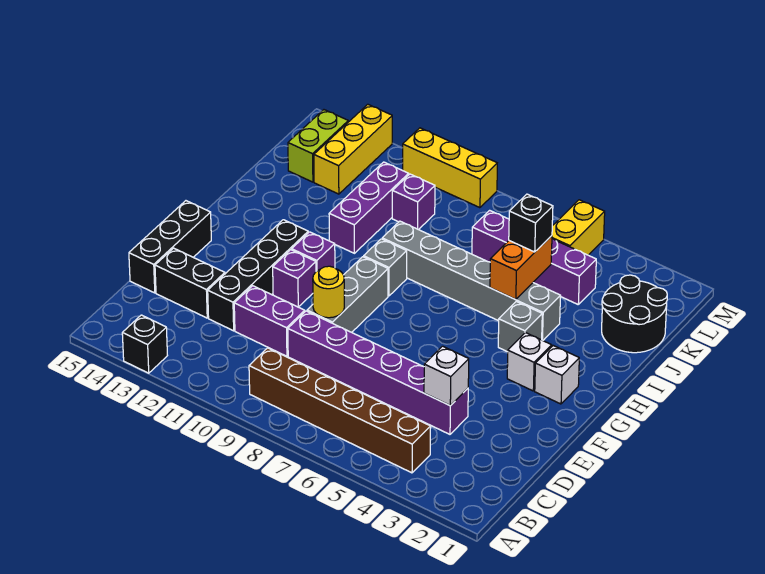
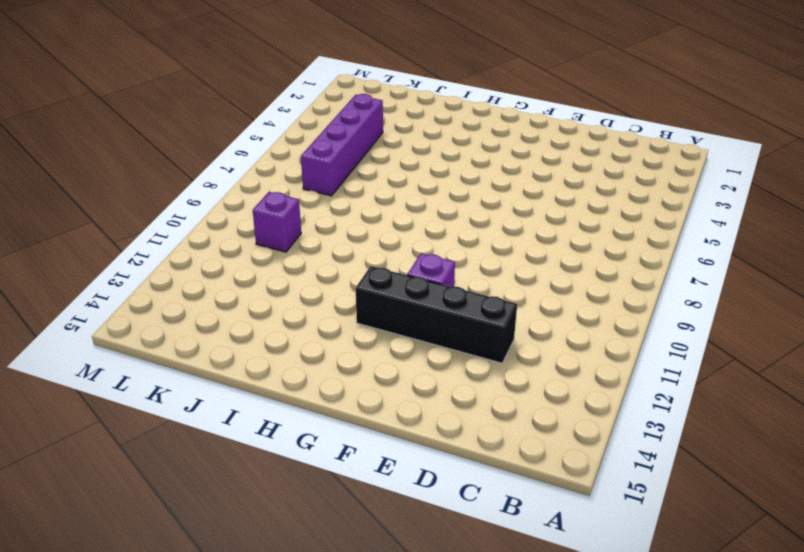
none -> black brick A13 level 1
none -> brown brick B4:B9 level 1
none -> purple brick D4:D9 level 1

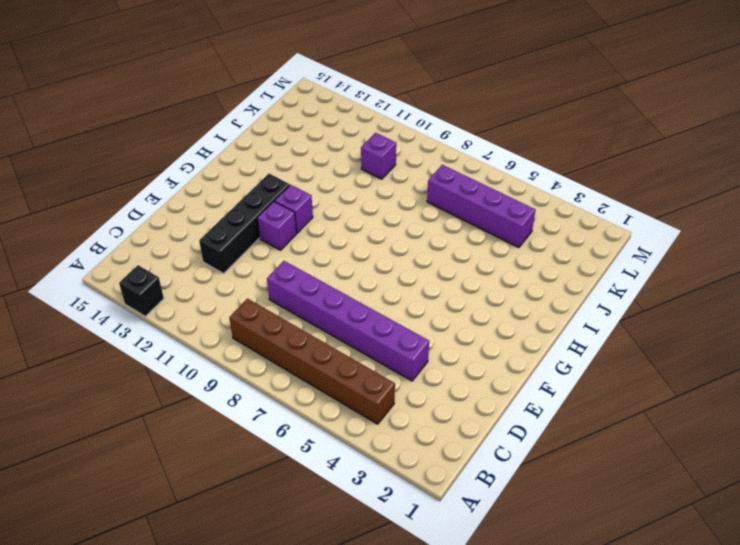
none -> purple brick D10:D11 level 1
none -> black brick D13:D14 level 1
none -> black brick D15:F15 level 1

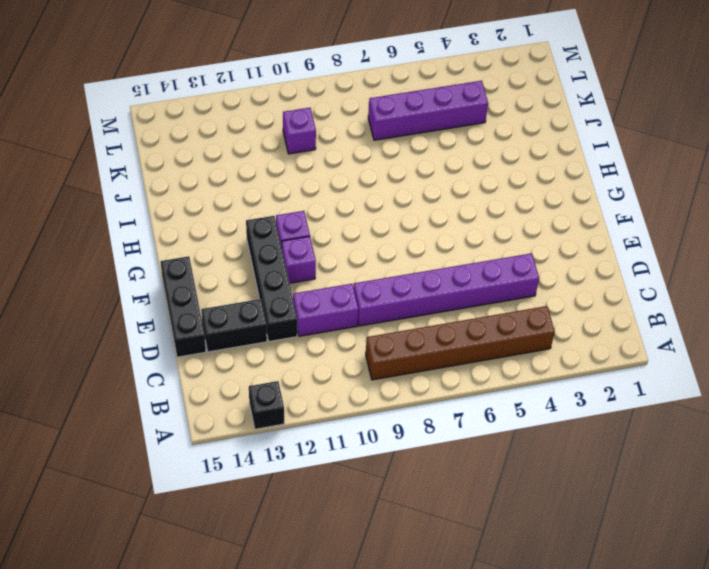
none -> grey brick E9:G9 level 1
none -> white brick G2 level 1
none -> white brick G3 level 1

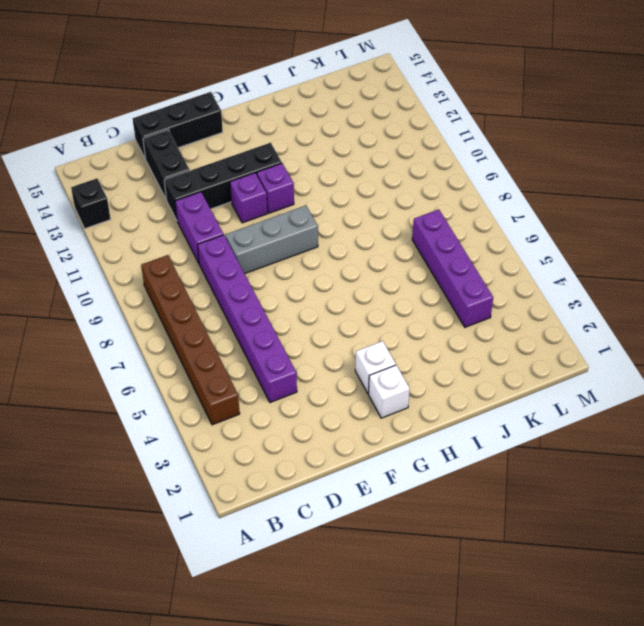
none -> grey brick H4 level 1
none -> grey brick H9 level 1
none -> grey brick I4:I9 level 1

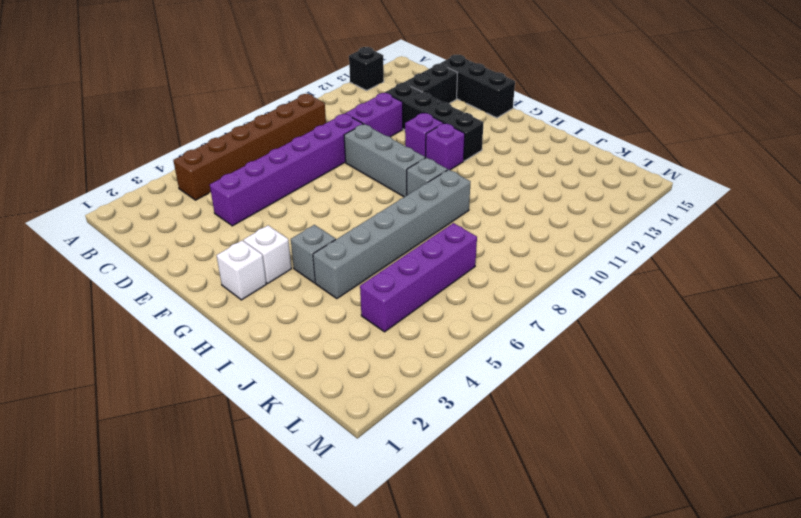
none -> purple brick I11:K11 level 1
none -> black round brick J1:K2 level 1
none -> purple brick K10 level 1

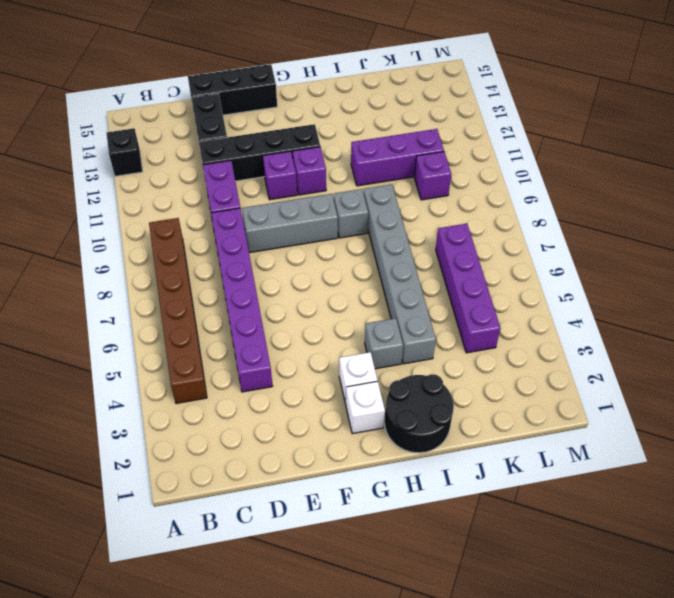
black round brick H1:I2 level 1 -> black round brick J1:K2 level 1
none -> yellow brick K13:M13 level 1
none -> lime brick K14:L14 level 1
none -> yellow brick L5:M5 level 1

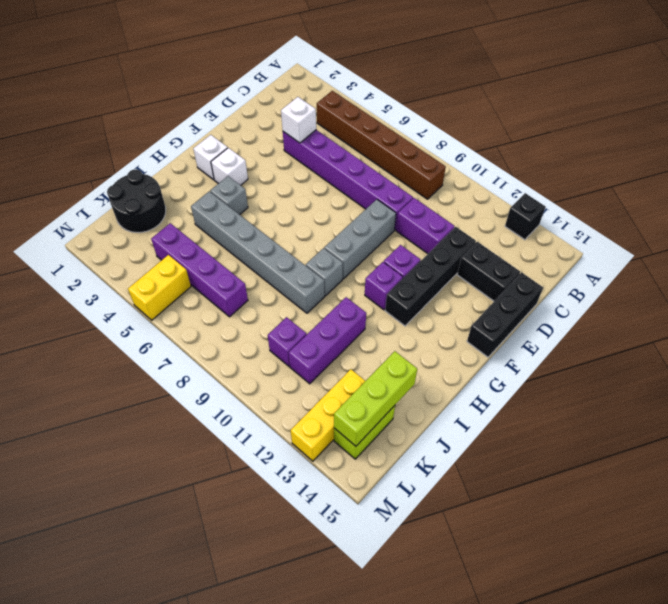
lime brick J14:L14 level 2 -> none
none -> yellow brick M9:M11 level 1
none -> yellow round brick E9 level 2
none -> orange brick I5:J5 level 2

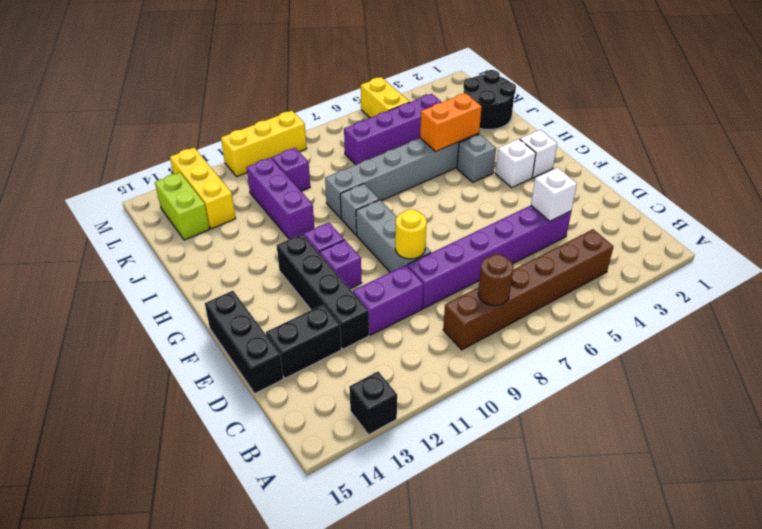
brown round brick B8 level 2 -> none
orange brick I4:I5 level 2 -> orange brick I5:J5 level 2
none -> black brick J5 level 3

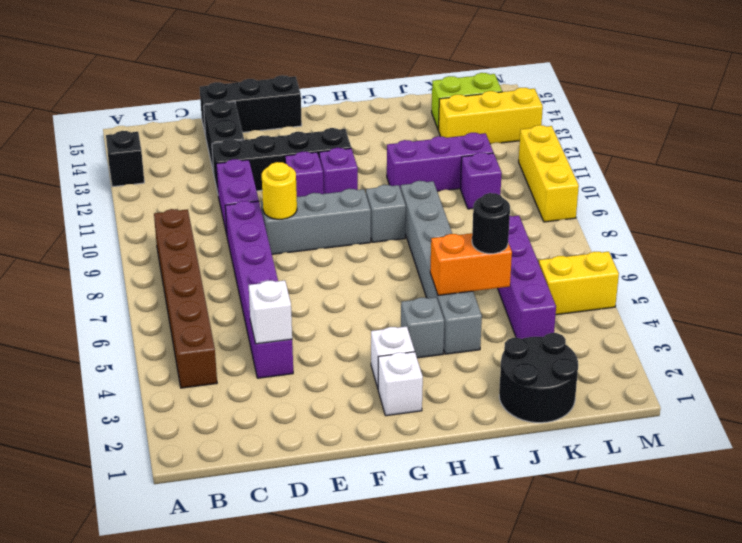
black round brick J5 level 3 -> black brick J5 level 3

